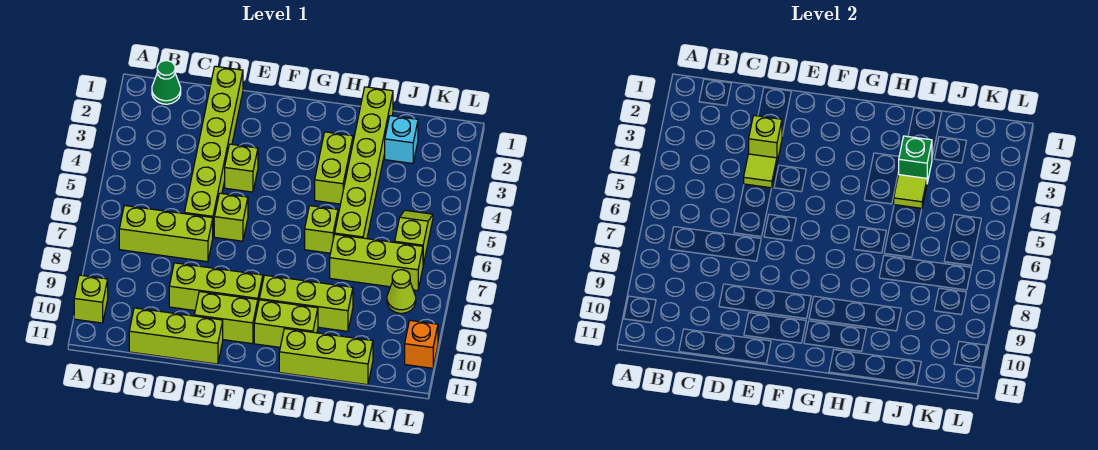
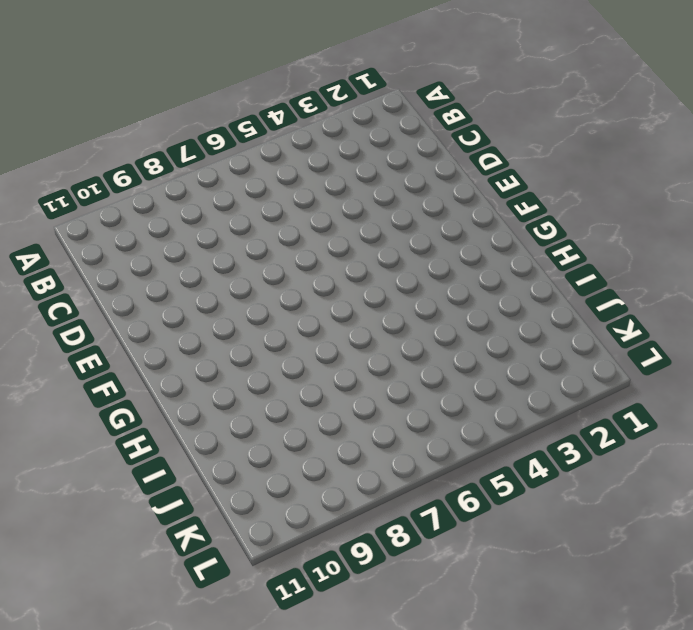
none -> lime brick A10 level 1
none -> green cone B1 level 1
none -> lime brick B7:D7 level 1

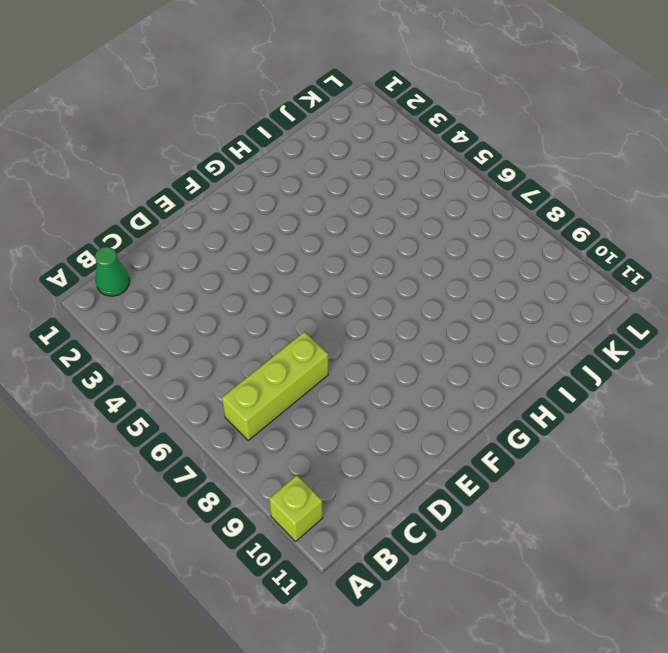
none -> lime brick C11:E11 level 1
none -> lime brick D1:D6 level 1
none -> lime brick D9:F9 level 1

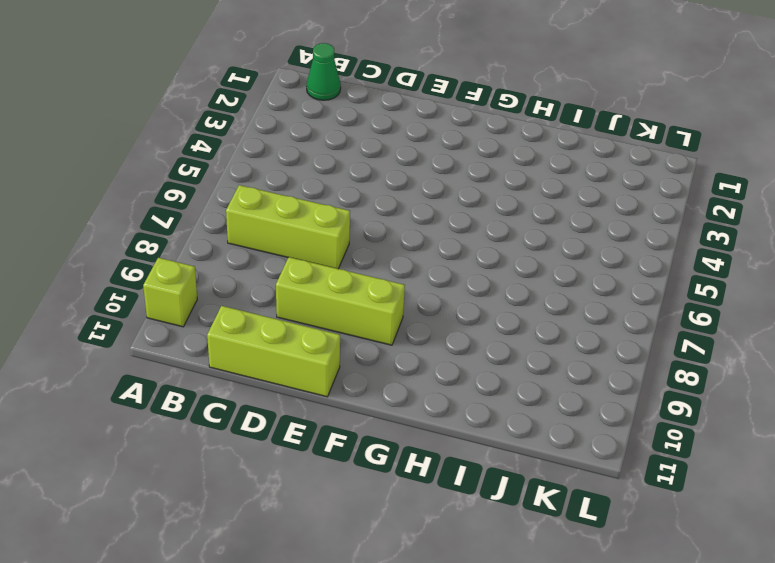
none -> lime brick D1:D6 level 1
none -> lime brick E4 level 1
none -> lime brick E6 level 1

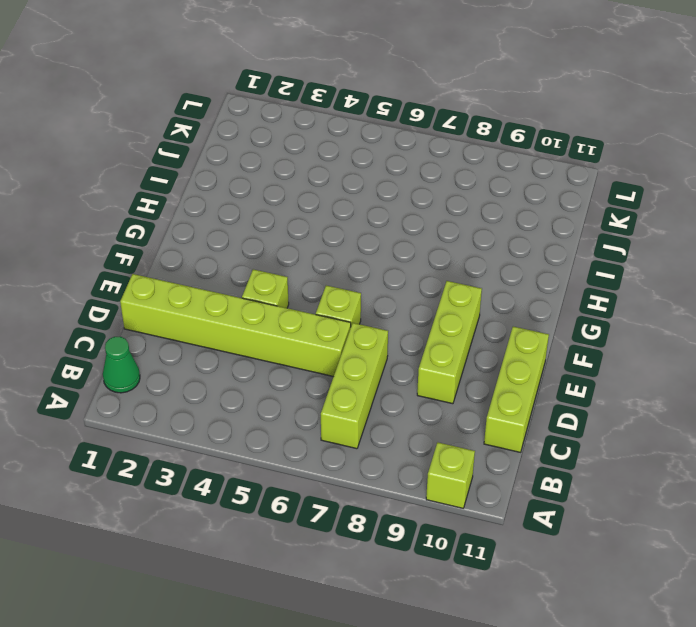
none -> lime brick E10:F10 level 1
none -> lime brick G9:I9 level 1
none -> lime brick G10:H10 level 1

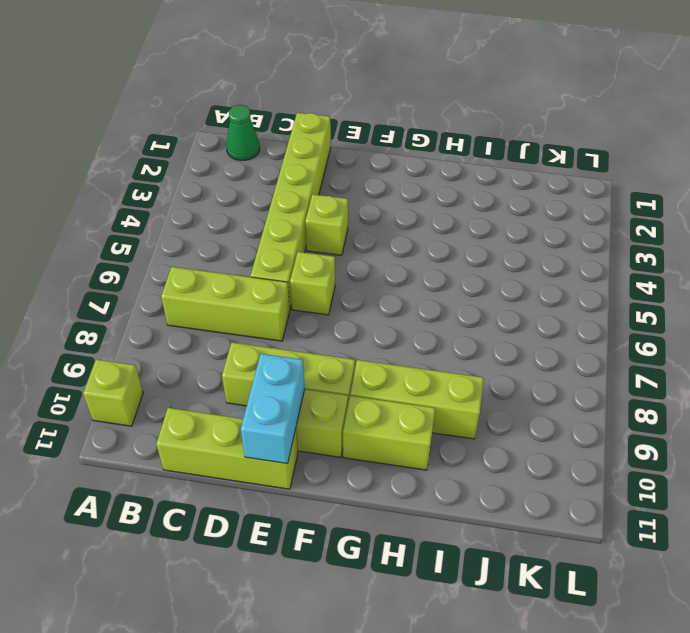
cyan brick E10:E11 level 2 -> none
none -> lime brick H3:H4 level 1
none -> lime brick H6 level 1
none -> lime brick H11:J11 level 1

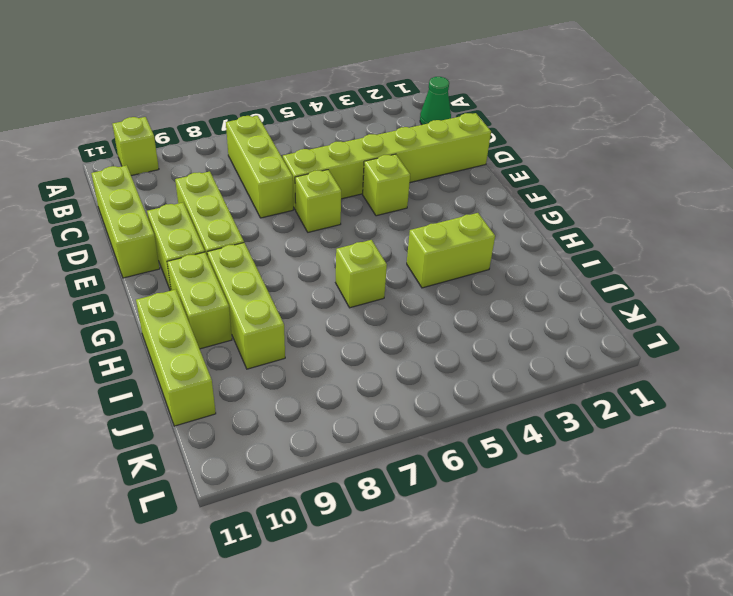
none -> lime brick I1:I6 level 1
none -> lime brick I7:K7 level 1
none -> cyan brick J2 level 1

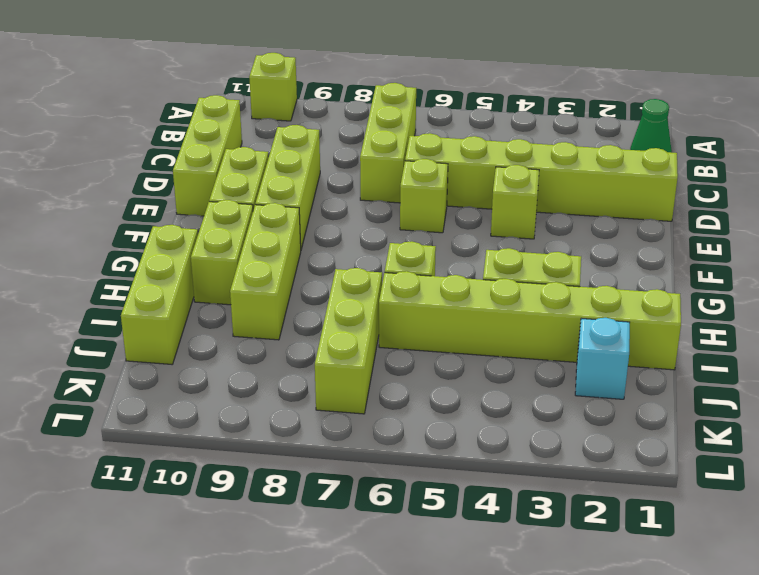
none -> lime slope K5:K6 level 1 top 6
none -> lime cone K8 level 1
none -> orange brick L10 level 1

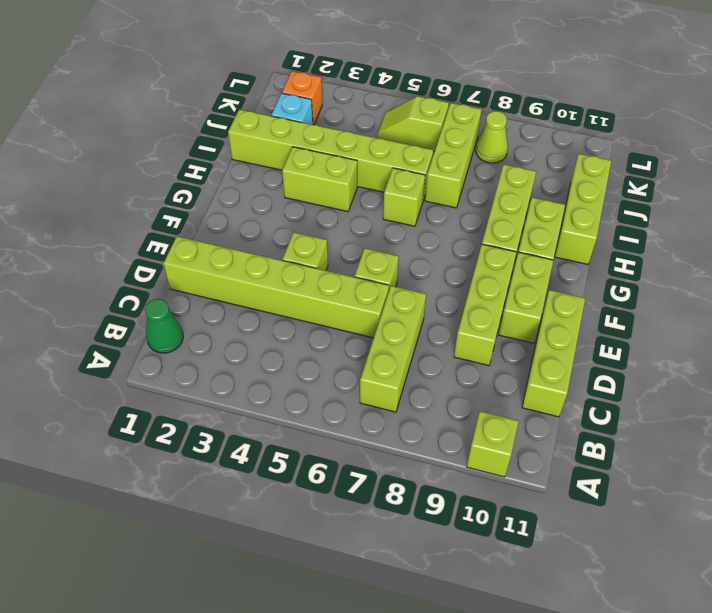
orange brick K2 level 1 -> orange brick L10 level 1
none -> lime brick D3 level 2
none -> lime tile D4 level 2
none -> green brick I3 level 2

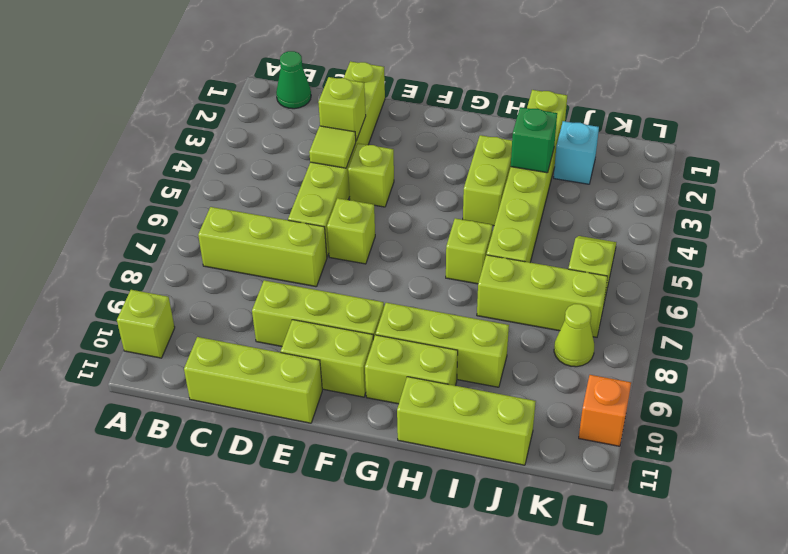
none -> lime tile I4 level 2

